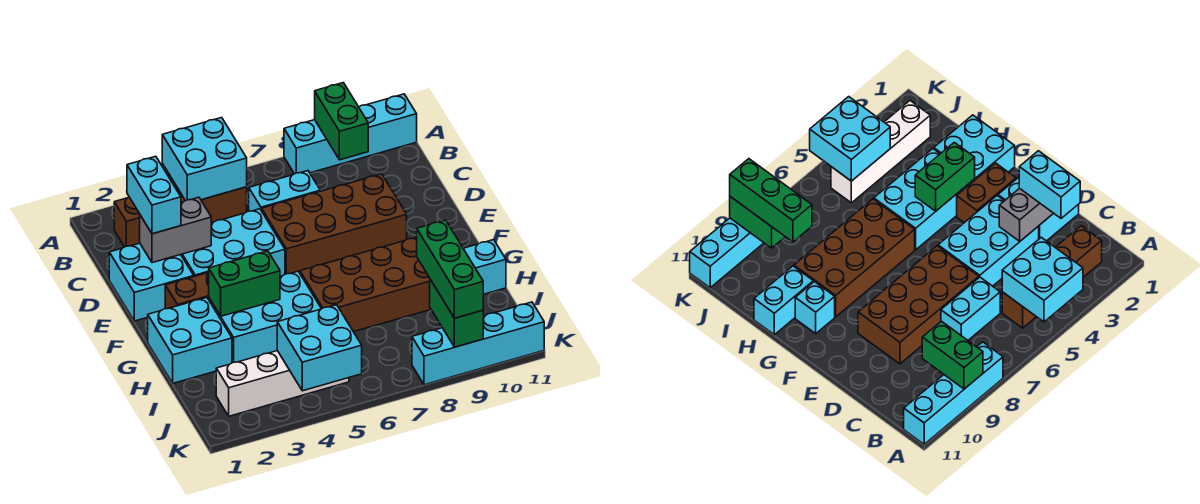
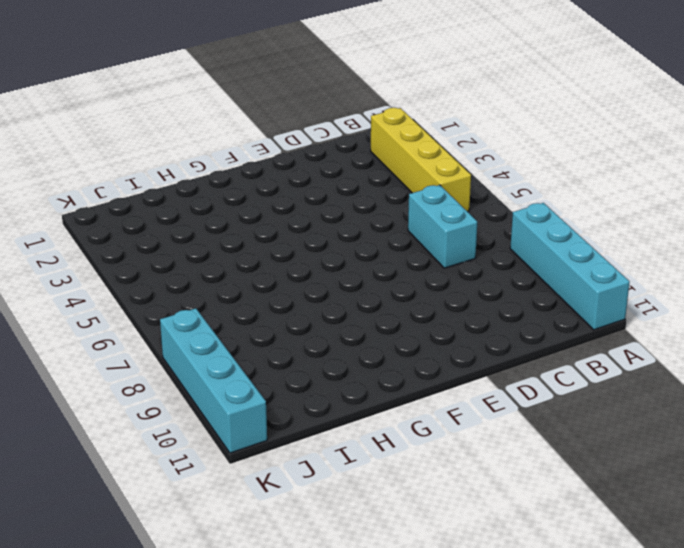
yellow brick B2:B5 level 1 -> brown brick B2:B5 level 1
none -> cyan brick D1:E2 level 1
none -> cyan brick D3:E5 level 1
none -> brown brick D6:E9 level 1

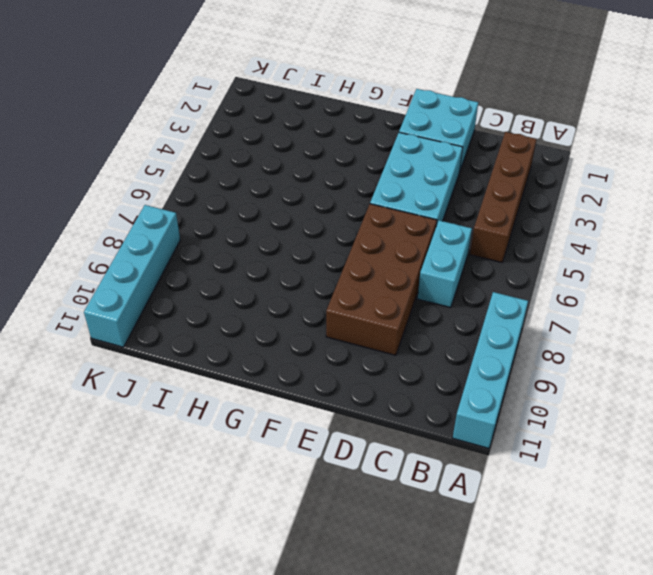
none -> brown brick F2:F3 level 1
none -> cyan brick G1:H2 level 1
none -> cyan brick G3:H5 level 1

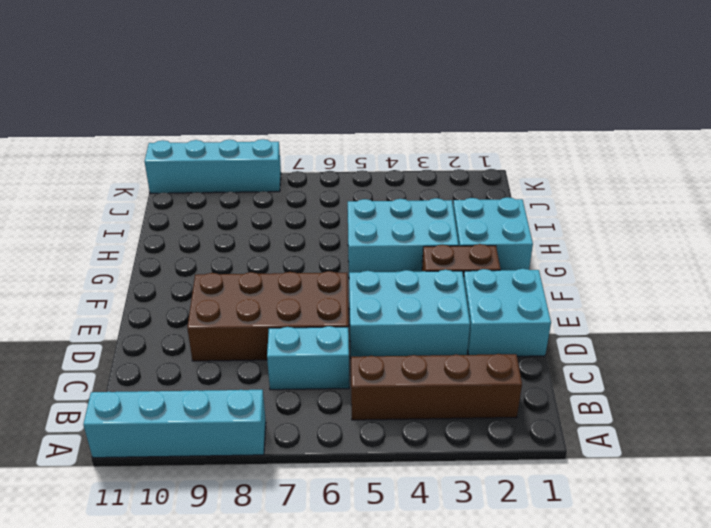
none -> brown brick G6:H9 level 1
none -> cyan brick G10 level 1
none -> cyan brick H10:H11 level 1

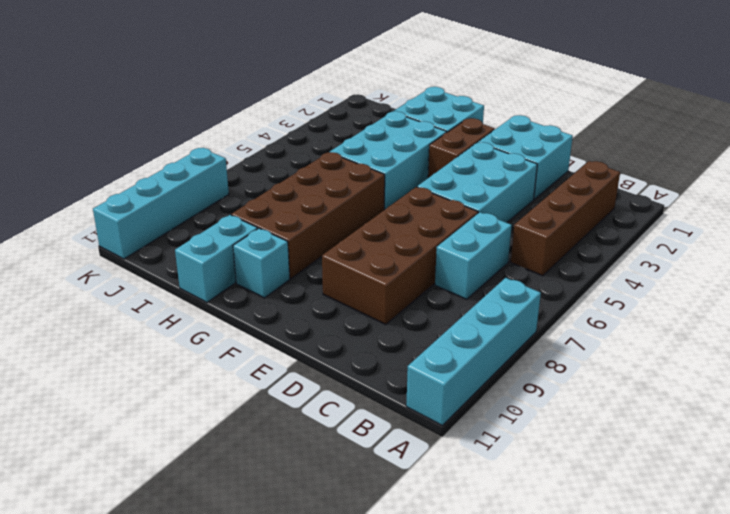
none -> white brick J2:J5 level 1
none -> cyan brick A4:B5 level 2
none -> green brick A9:B9 level 2

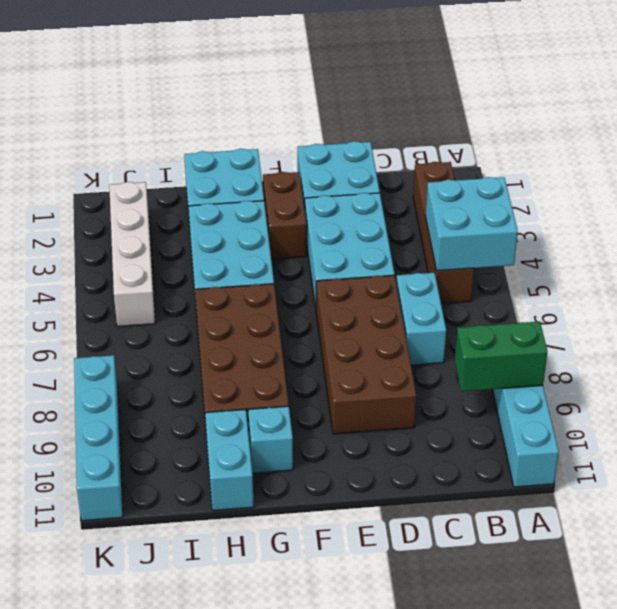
none -> grey brick D2:D3 level 2
none -> green brick G3:G4 level 2
none -> cyan brick J4:K5 level 2

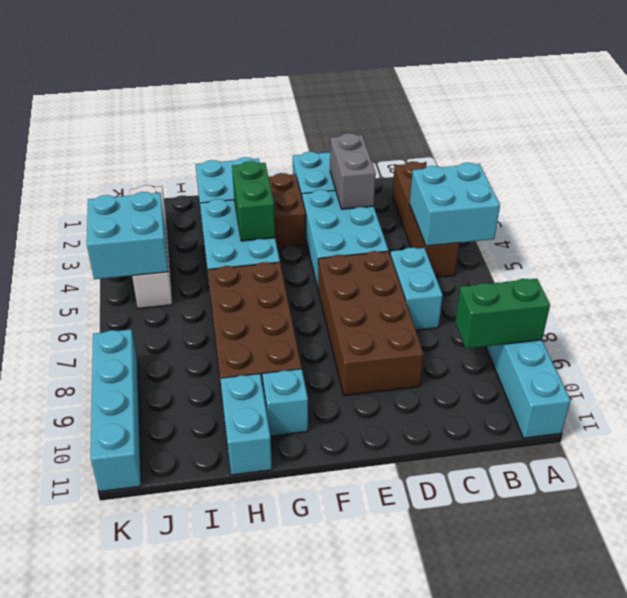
none -> green brick J9:K9 level 2
none -> cyan brick C2:D2 level 3
none -> green brick I9:K9 level 3

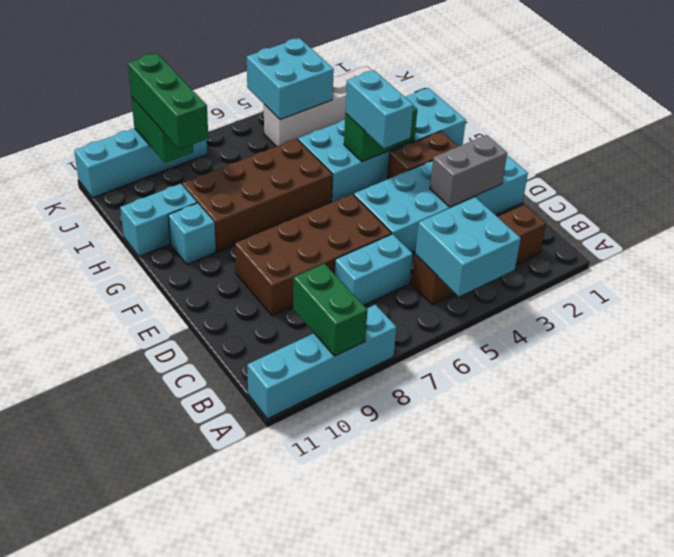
cyan brick F4:G4 level 3 -> cyan brick C2:D2 level 3

